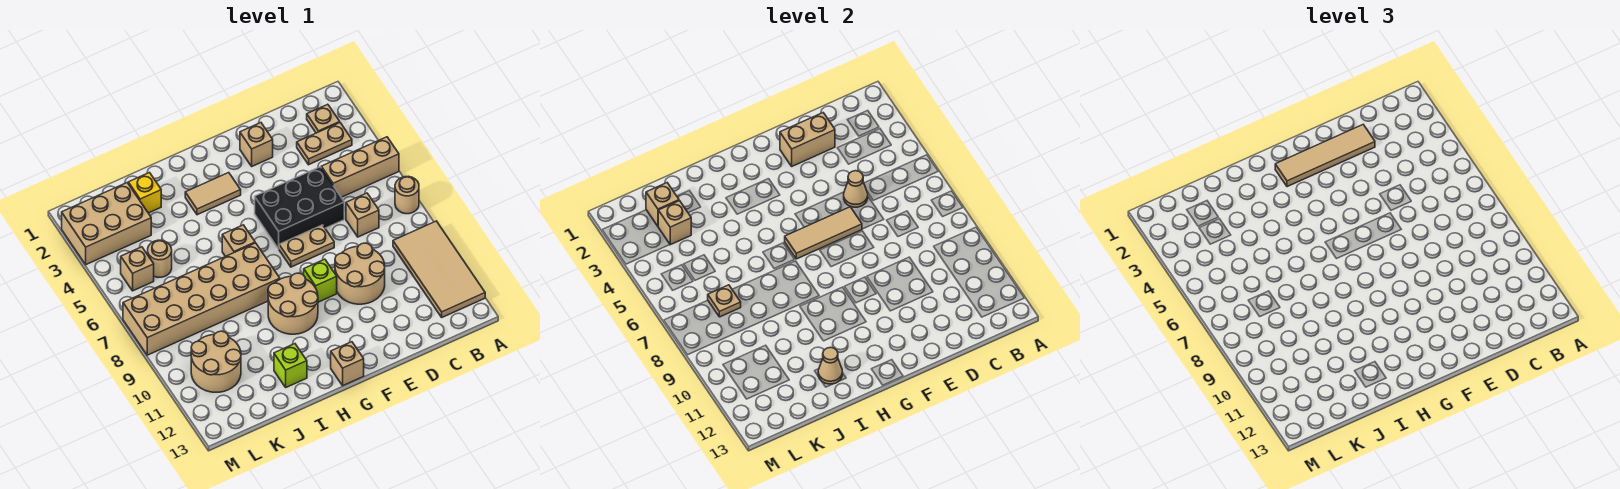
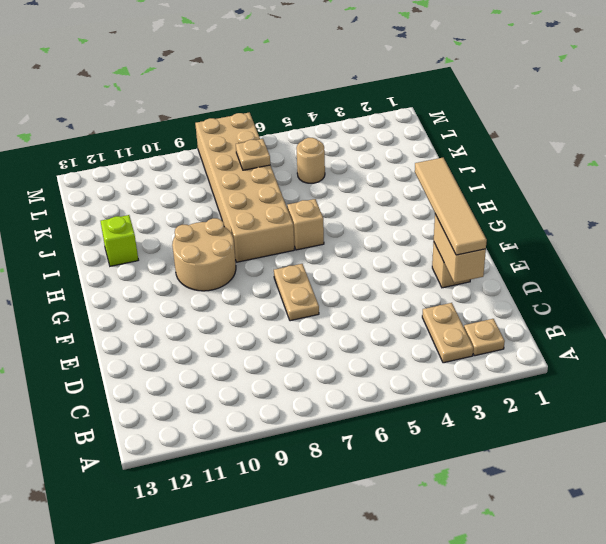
none -> tan brick A5:C5 level 1
none -> tan round brick A7 level 1
none -> tan tile A9:B12 level 1
none -> tan brick C7 level 1

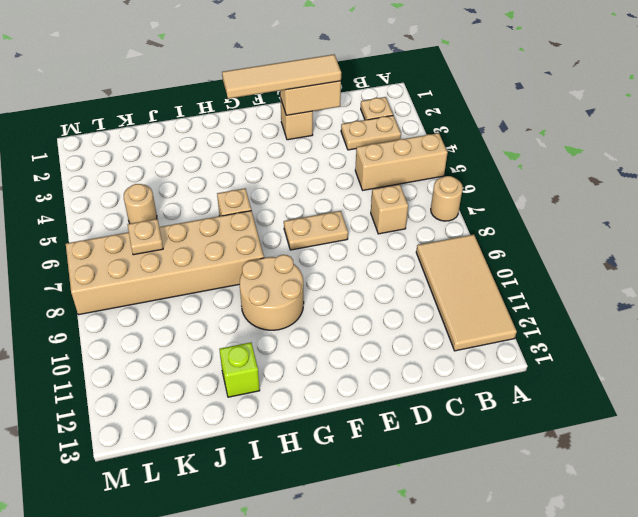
none -> black brick D5:F6 level 1
none -> tan round brick D9:E10 level 1
none -> lime brick F9 level 1
none -> tan tile G3:H3 level 1

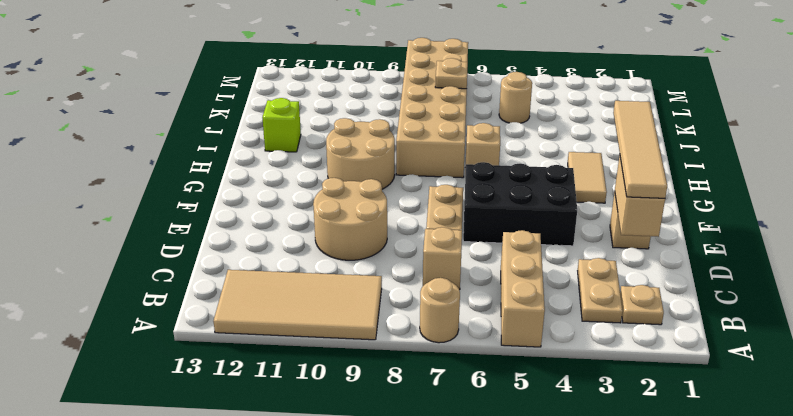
black brick E4:F6 level 1 -> black brick D5:F6 level 1
none -> lime brick F9 level 1
none -> tan brick G13 level 1
none -> yellow brick J2 level 1
none -> tan brick K2:M3 level 1

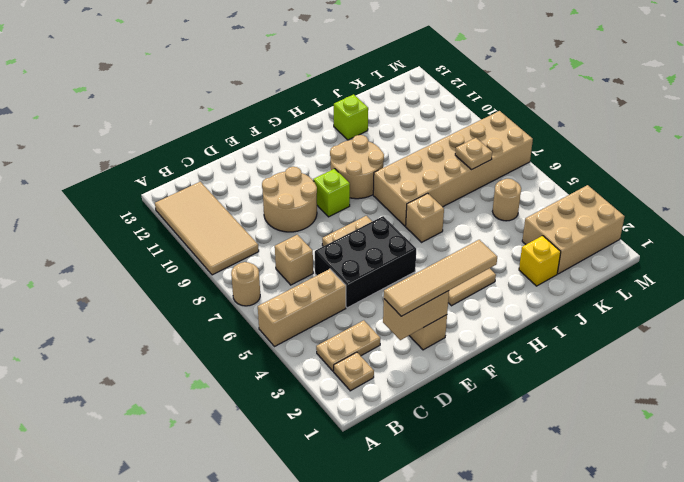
none -> tan brick G13 level 1
none -> tan round brick K10:L11 level 1
none -> tan brick L5 level 1
none -> tan cone D5 level 2

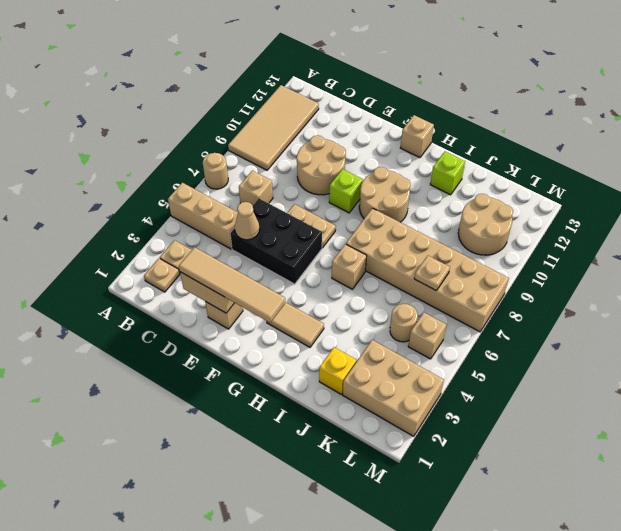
none -> tan tile E6:G6 level 2
none -> tan cone I12 level 2
none -> tan brick K2 level 2
none -> tan brick K3 level 2

